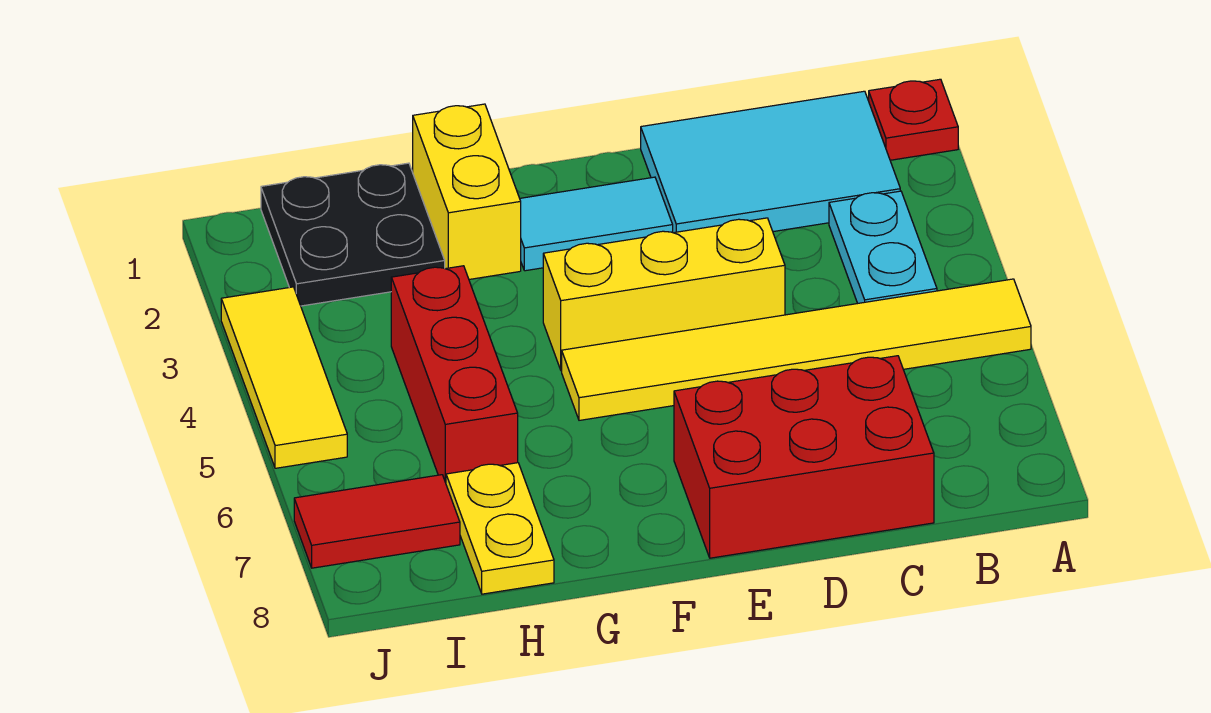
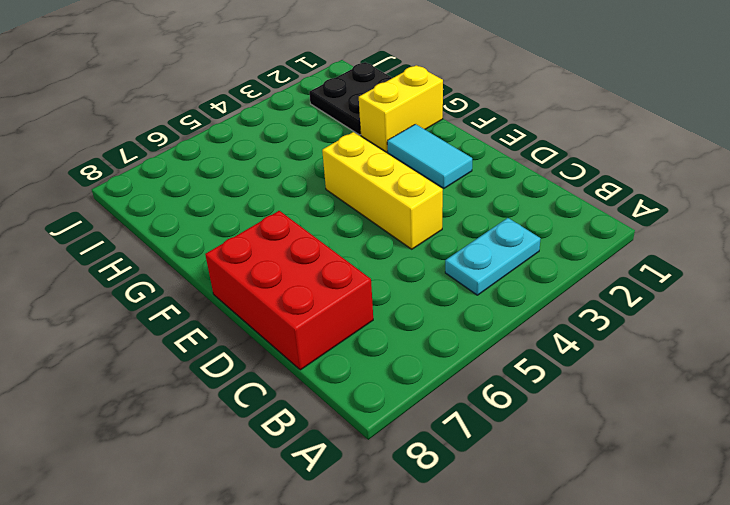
none -> red plate A1 level 1
none -> yellow tile A5:F5 level 1
none -> cyan tile B1:D2 level 1

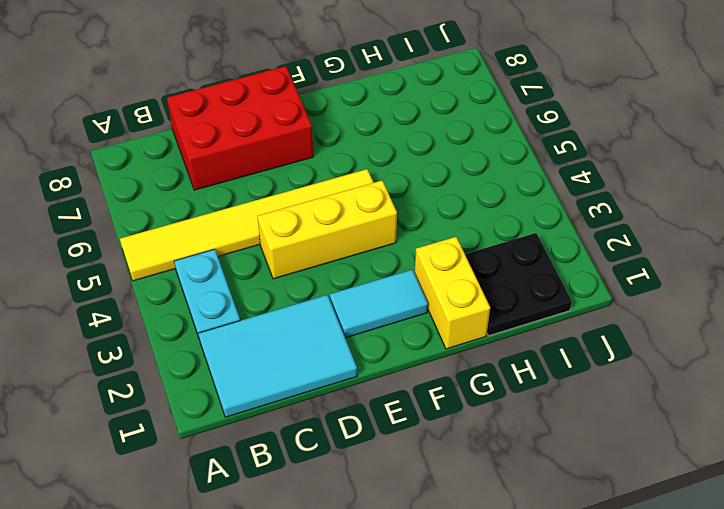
none -> red plate A1 level 1
none -> red brick H4:H6 level 1
none -> yellow plate H7:H8 level 1

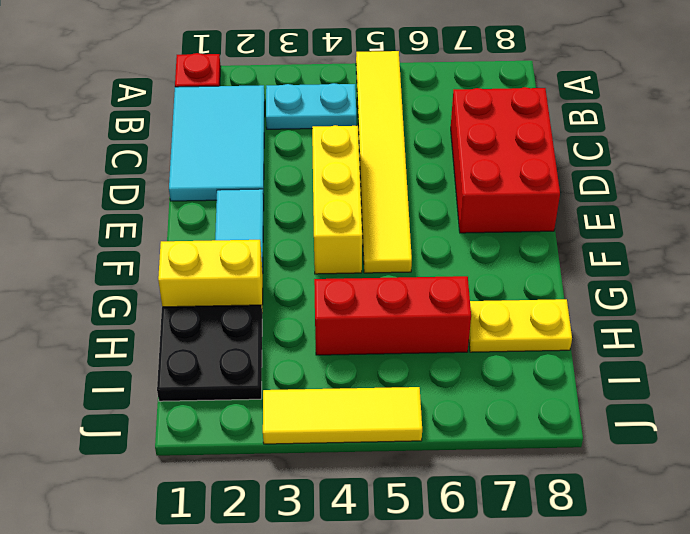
none -> red tile I7:J7 level 1

